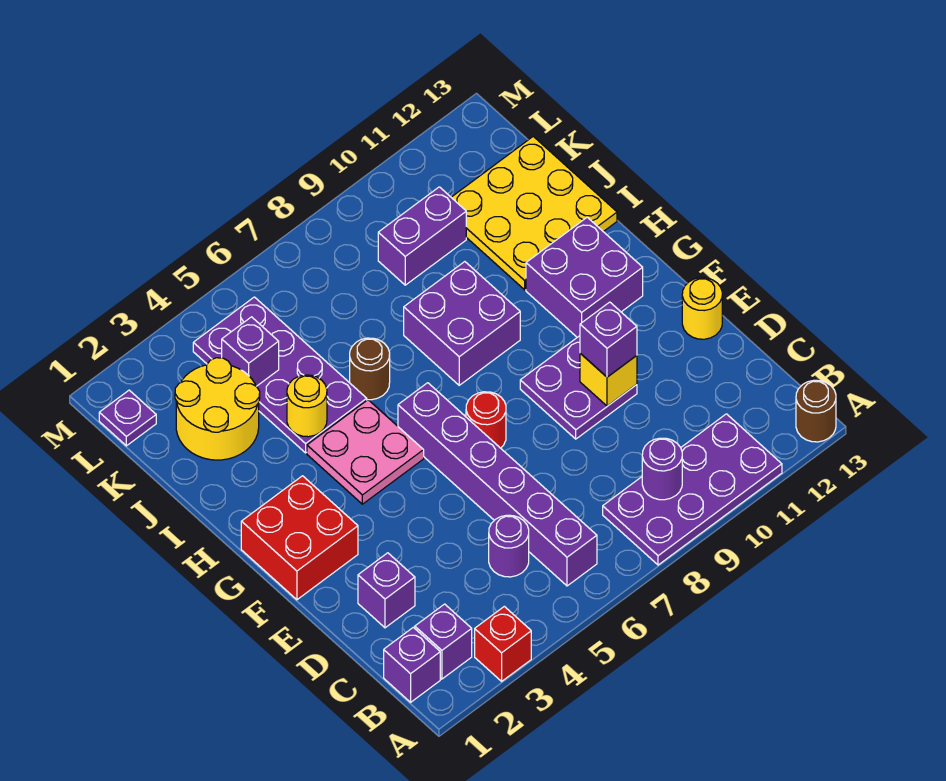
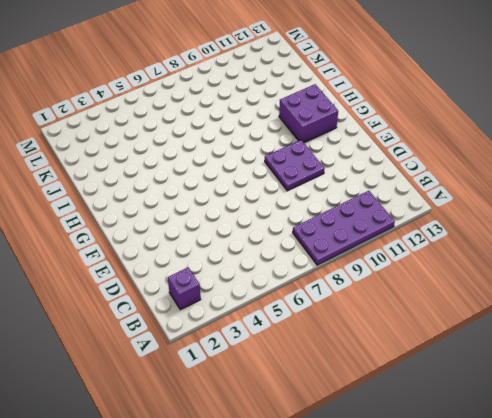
none -> red brick A3 level 1
none -> brown round brick A13 level 1
none -> purple brick B1 level 1

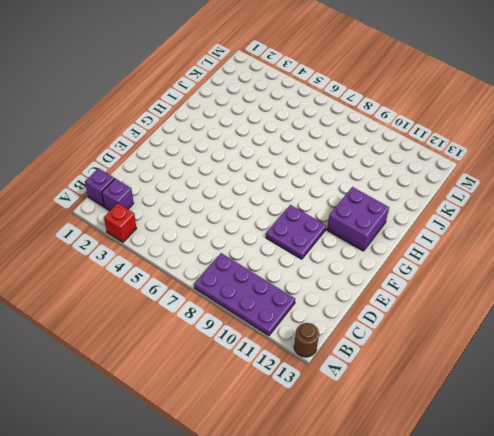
none -> purple brick B6:G6 level 1
none -> purple round brick C5 level 1
none -> purple brick D2 level 1

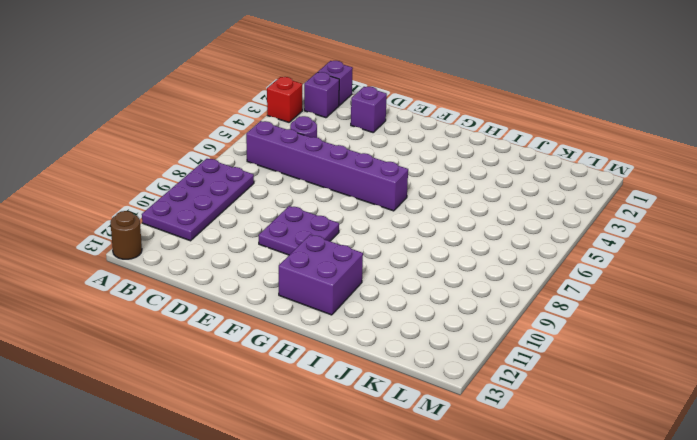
none -> yellow round brick E13 level 1
none -> red brick F1:G2 level 1
none -> red round brick F7 level 1

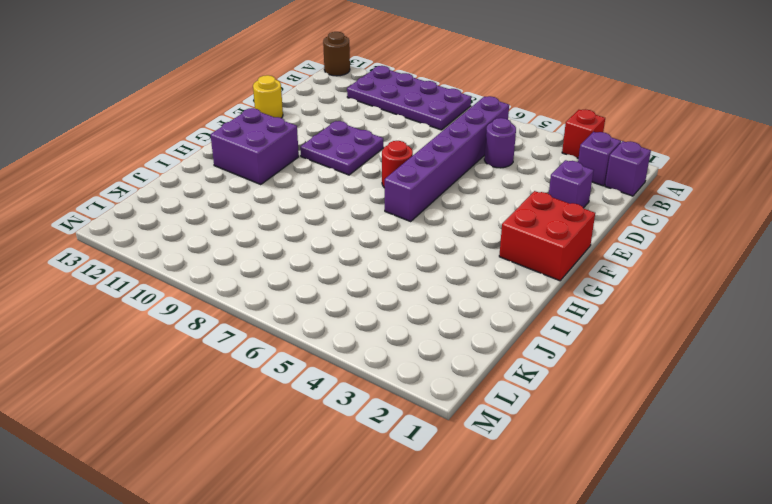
none -> pink plate G4:H5 level 1
none -> purple brick H8:I9 level 1
none -> purple plate I4:L5 level 1

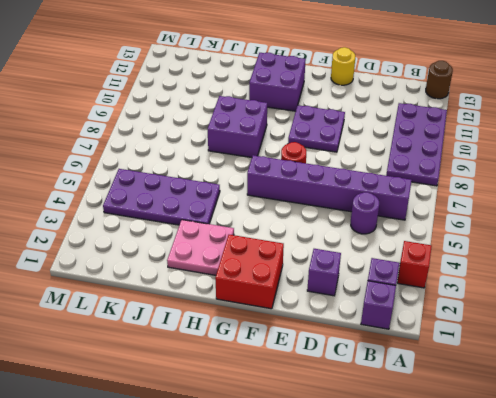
pink plate H2:I3 level 1 -> pink plate G4:H5 level 1
none -> brown round brick I6 level 1
none -> yellow plate I11:K13 level 1
none -> yellow round brick J2:K3 level 1

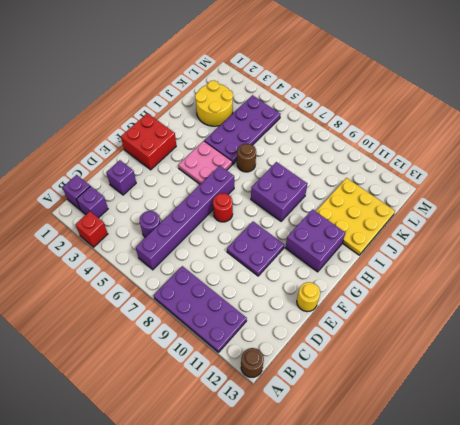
none -> purple brick K9:K10 level 1
none -> purple plate L1 level 1
none -> purple round brick B9 level 2

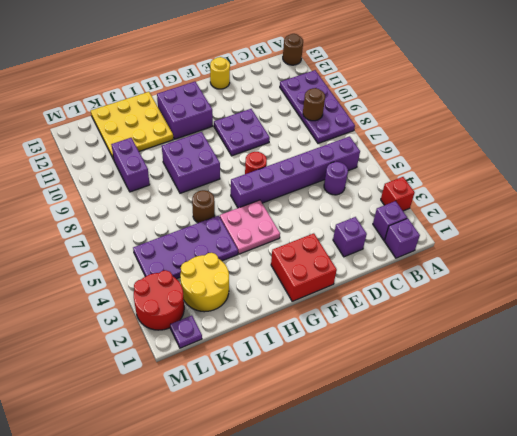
brown round brick B9 level 2 -> purple round brick B9 level 2
red round brick L2:M3 level 1 -> none
none -> yellow brick E10 level 2
none -> yellow round brick I4 level 2
none -> purple brick K4 level 2

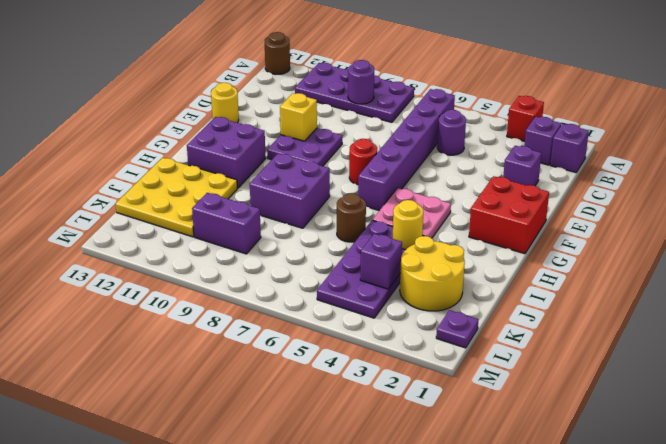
none -> purple brick E10 level 3

